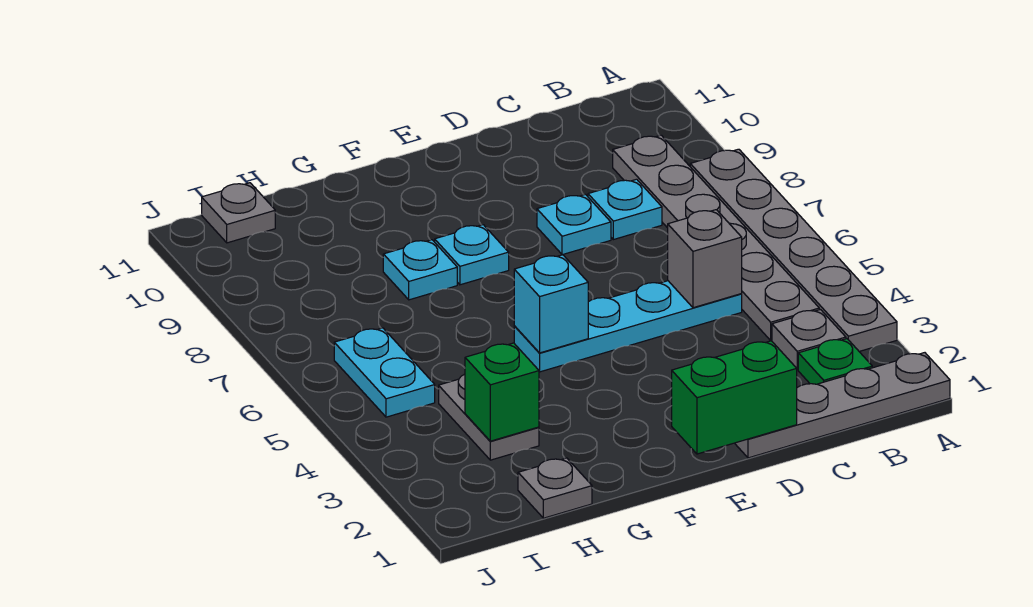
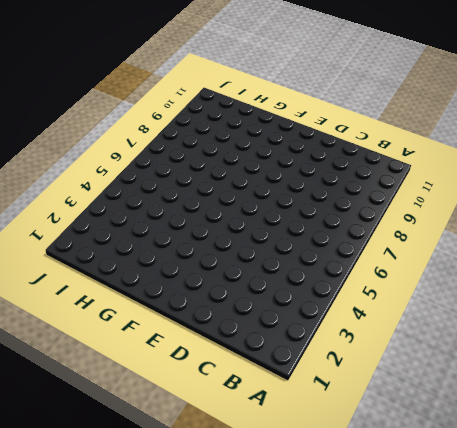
none -> grey plate A1:D1 level 1
none -> grey plate A3:A8 level 1
none -> green plate B2 level 1

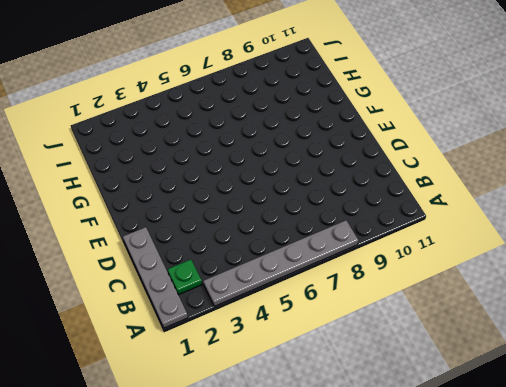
none -> grey plate B3 level 1
none -> grey plate B4:B9 level 1
none -> cyan plate C5:F5 level 1

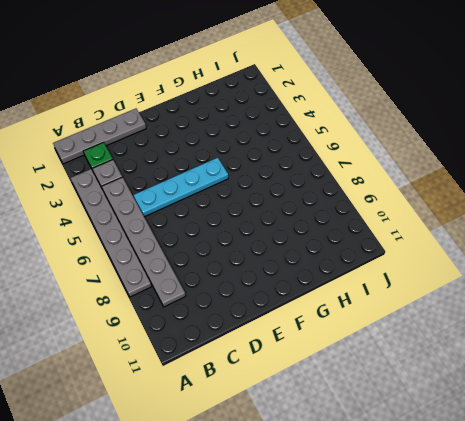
none -> cyan plate C8 level 1
none -> cyan plate D8 level 1
none -> cyan plate F8 level 1

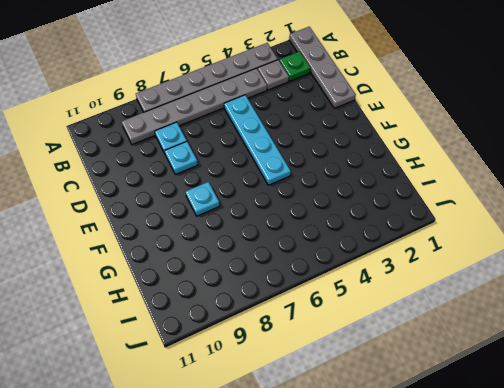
none -> cyan plate G8 level 1
none -> grey plate H1 level 1
none -> grey plate H3:H4 level 1

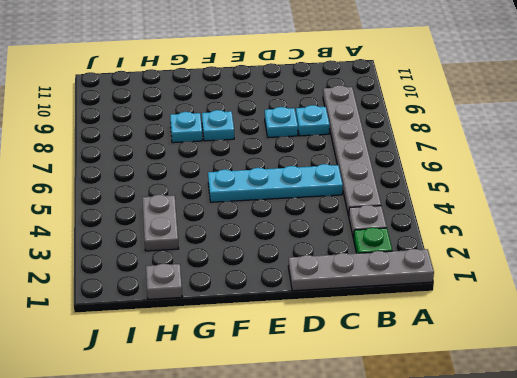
none -> grey plate A3:A8 level 1
none -> cyan plate I5:I6 level 1
none -> grey plate I11 level 1

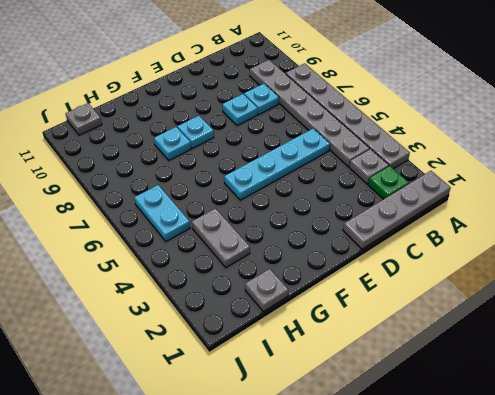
none -> grey brick C5 level 2
none -> green brick D1:E1 level 2
none -> cyan brick F5 level 2

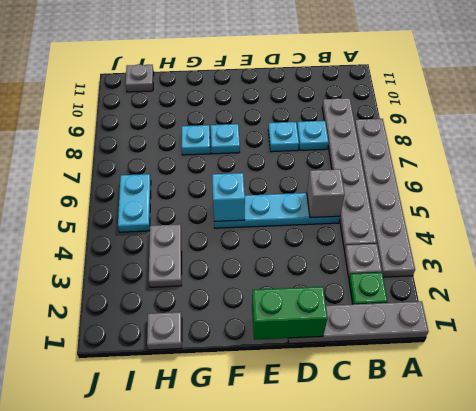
none -> green brick H3 level 2

